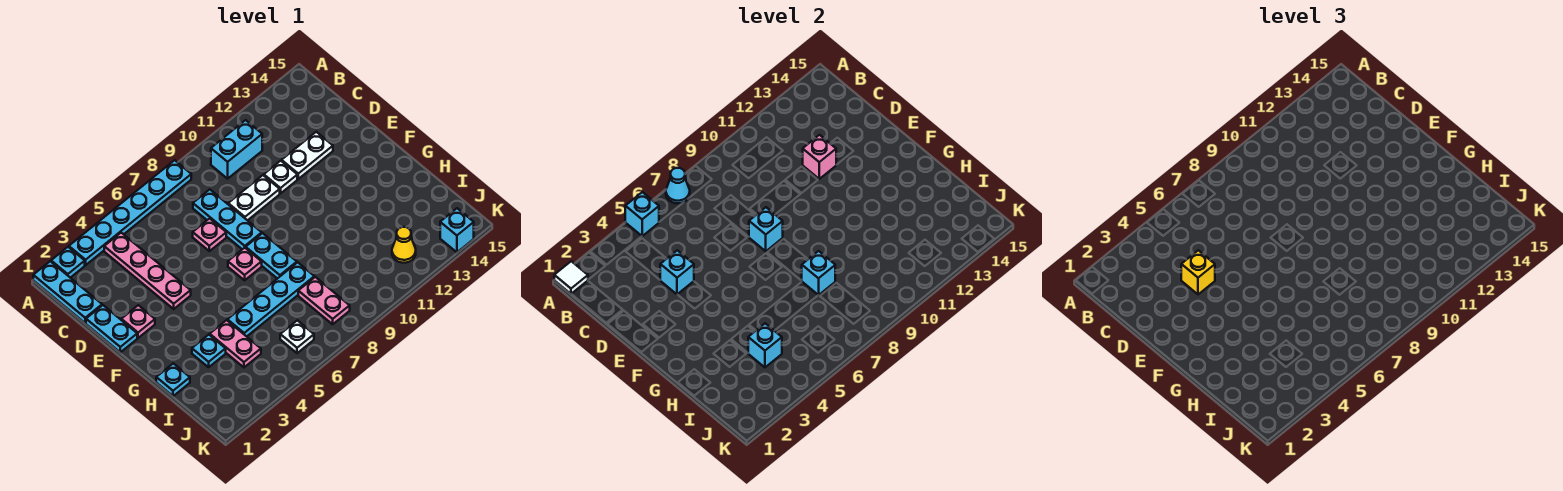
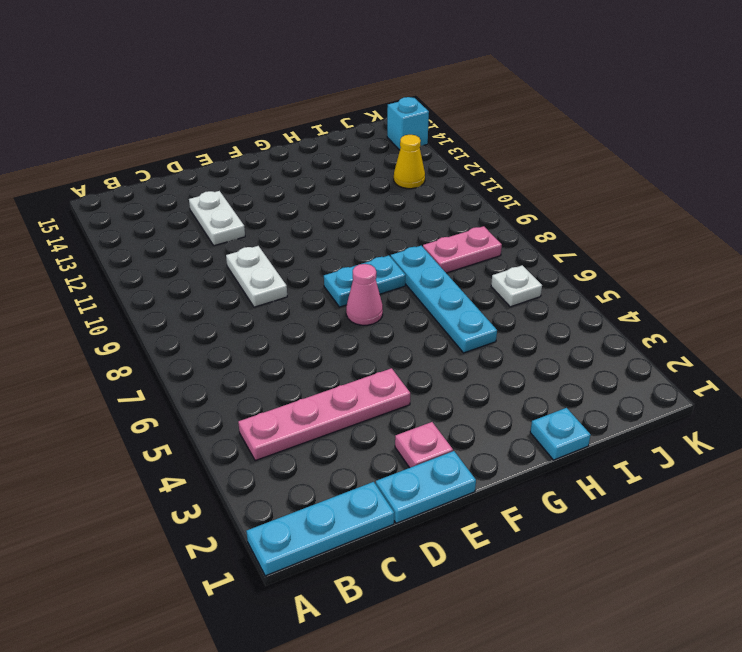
pink cone F7 level 1 -> pink plate F7 level 1
none -> cyan plate A2 level 1
none -> cyan plate A3:A8 level 1
none -> cyan brick B10:B11 level 1
none -> cyan plate C8:E8 level 1

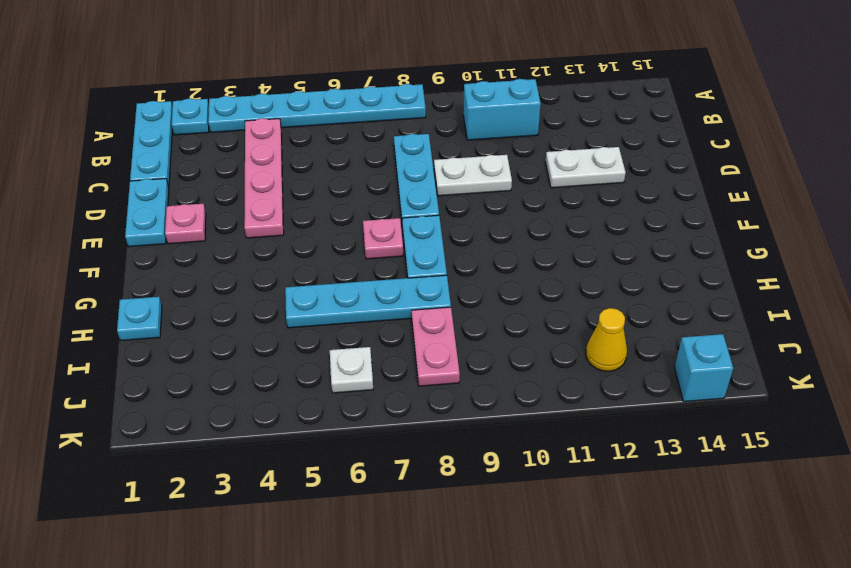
none -> pink plate D7 level 1
none -> white plate D11 level 1
none -> cyan plate H3 level 1
none -> pink plate H4:I4 level 1

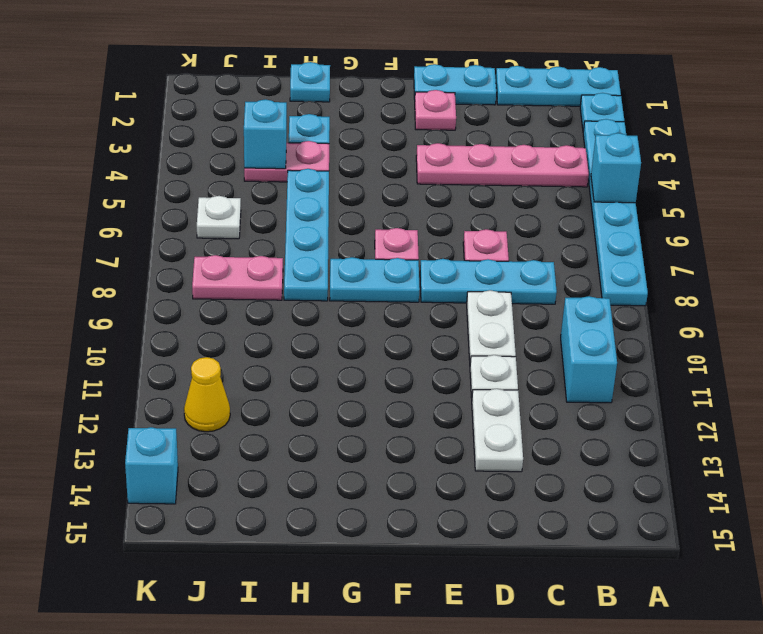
none -> white tile A1 level 2
none -> cyan cone A7 level 2
none -> cyan brick D4 level 2
none -> pink brick D12 level 2

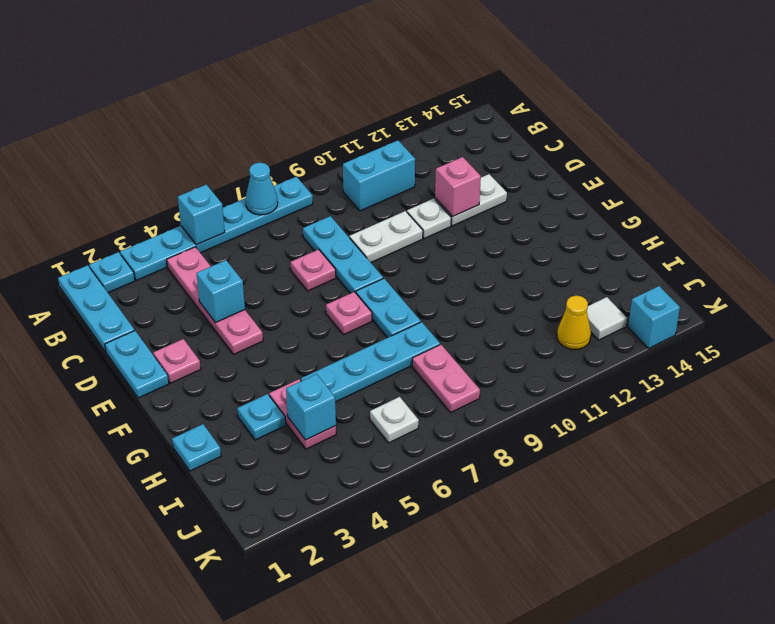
white tile J13 level 1 -> white tile A1 level 2
none -> cyan brick E8 level 2
none -> cyan brick H8 level 2
none -> yellow brick D4 level 3

